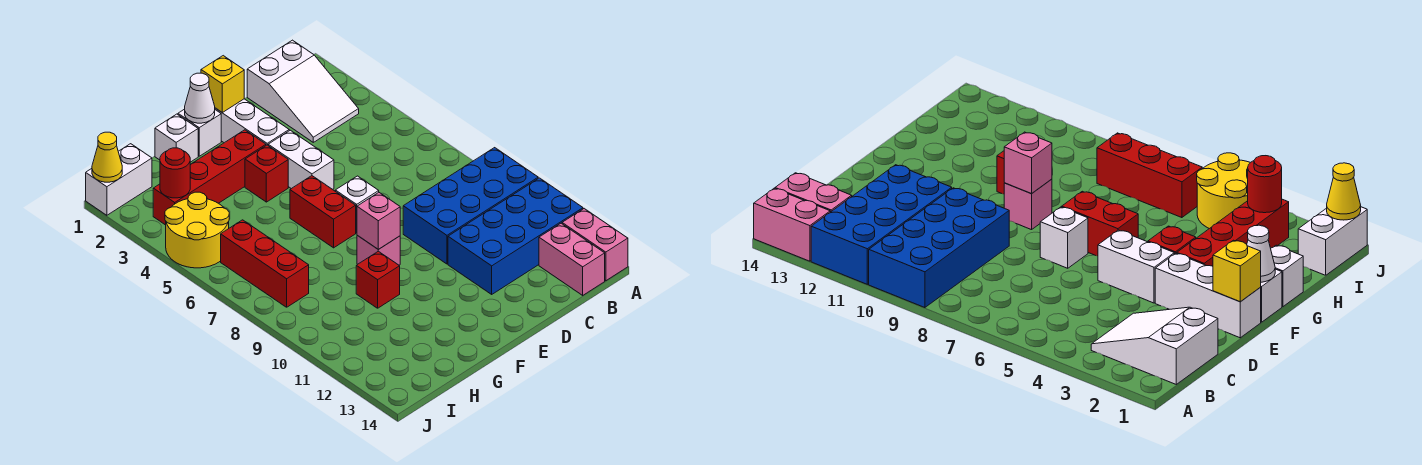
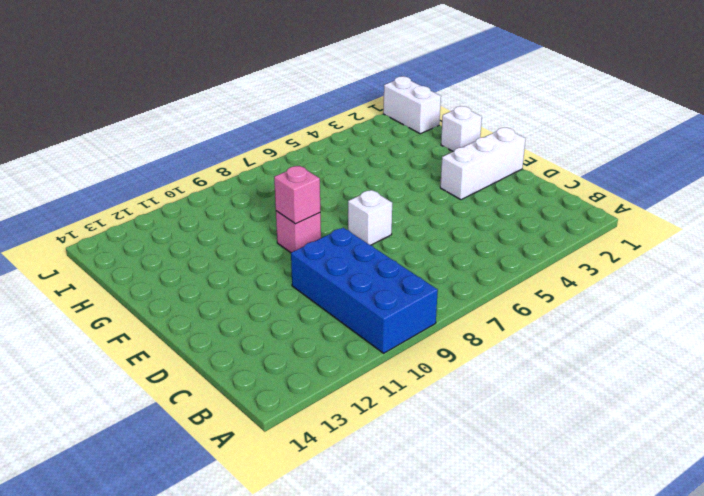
none -> blue brick A11:D12 level 1
none -> pink brick A13:A14 level 1
none -> white slope B1:C3 level 1 top 1

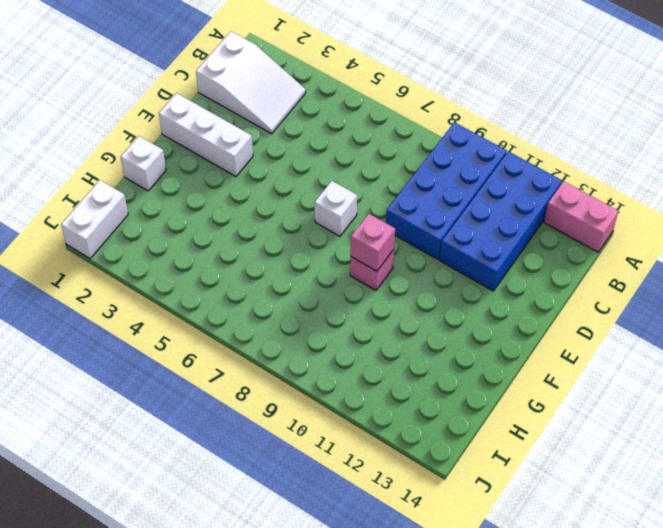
none -> pink brick B13:B14 level 1
none -> white brick E4:E5 level 1
none -> white brick F1 level 1

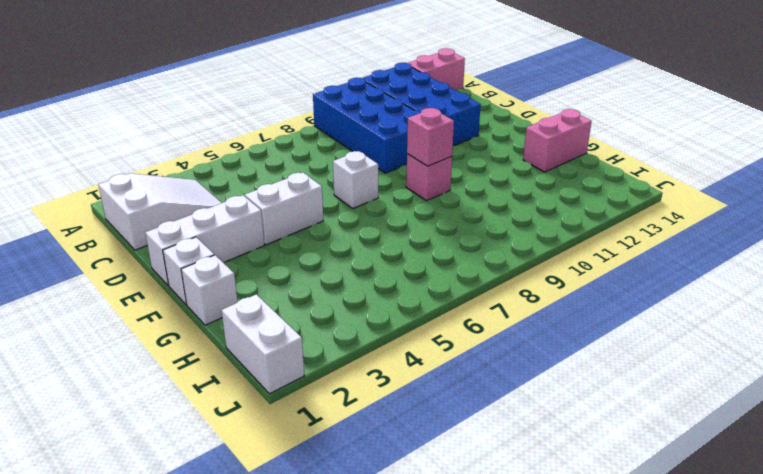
pink brick G13:G14 level 1 -> pink brick B13:B14 level 1
none -> red brick F3:I3 level 1
none -> red brick F4 level 1
none -> red brick F6:F7 level 1

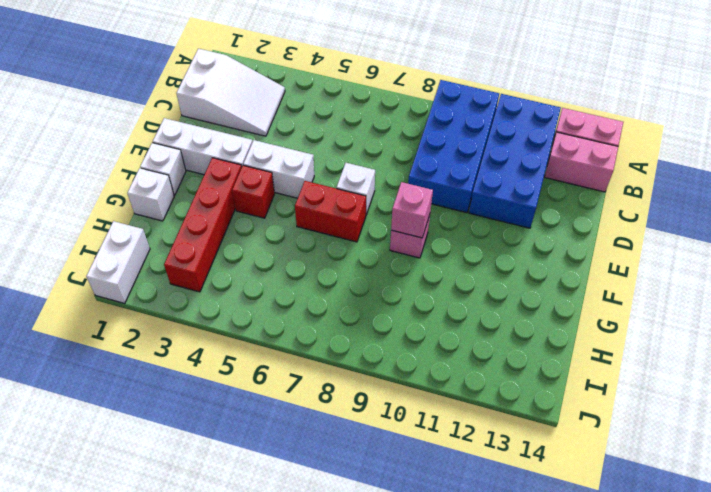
none -> red brick G10 level 1
none -> yellow round brick I4:J5 level 1
none -> red brick I6:I8 level 1

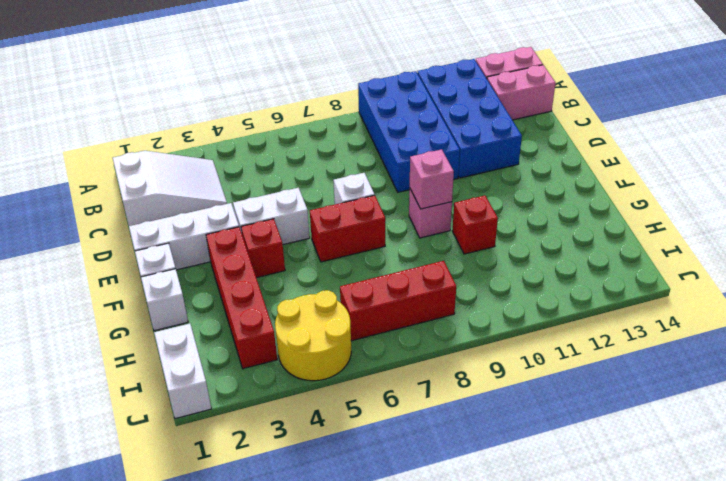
none -> yellow brick E1 level 2
none -> white cone F1 level 2
none -> red round brick I3 level 2

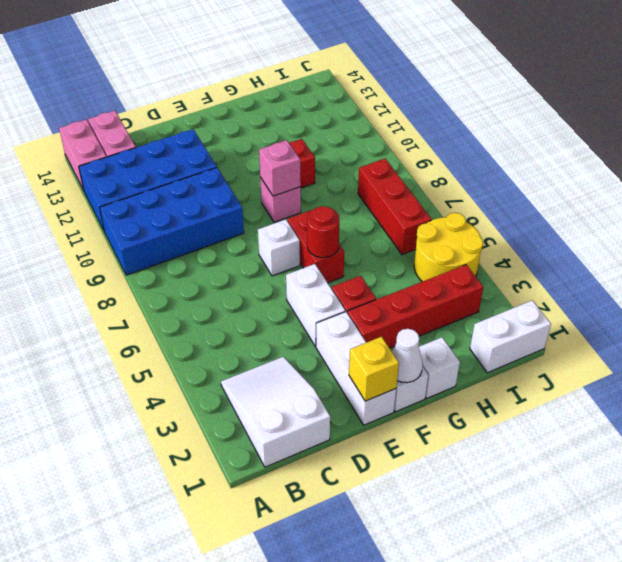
red round brick F6 level 2 -> red round brick I3 level 2
none -> yellow cone J1 level 2

